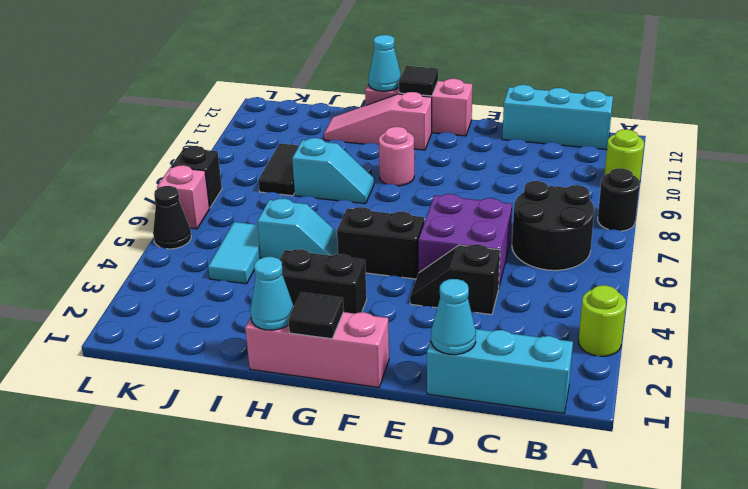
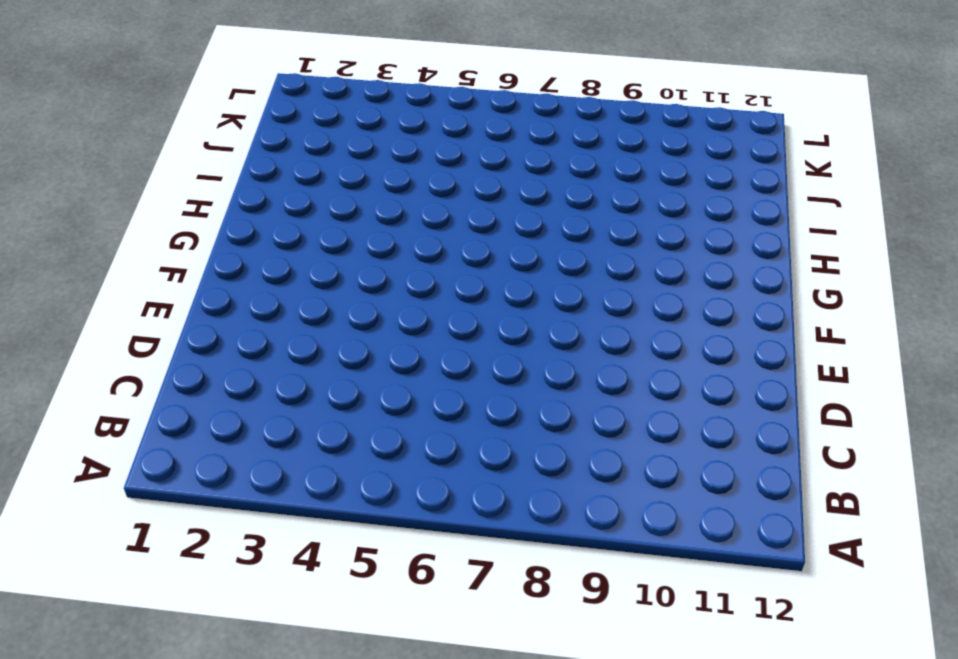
none -> lime round brick A3 level 1
none -> black round brick A8 level 1
none -> lime round brick A10 level 1

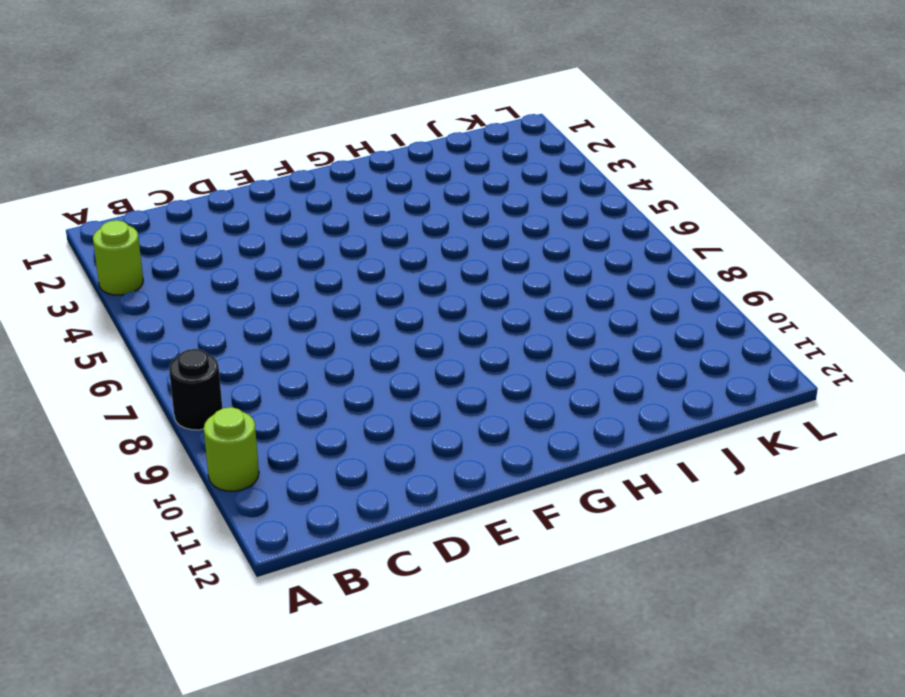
none -> cyan brick B1:D1 level 1
none -> black round brick B6:C7 level 1
none -> cyan brick B12:D12 level 1

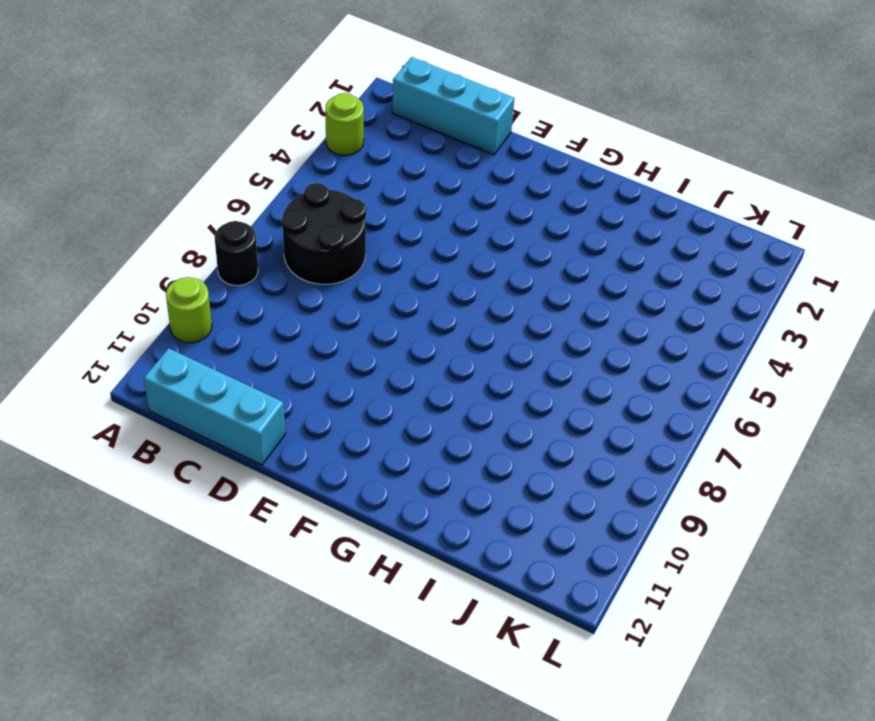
none -> black slope D4:E4 level 1 top D
none -> purple brick D5:E6 level 1
none -> pink brick F1:H1 level 1

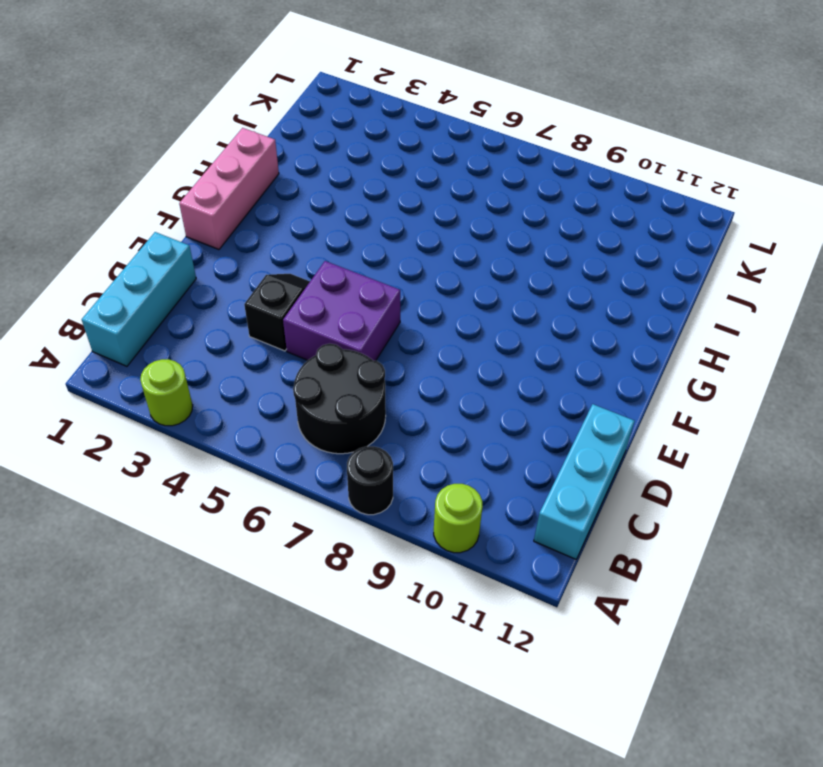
none -> black brick F5:G5 level 1
none -> pink brick F12:H12 level 1
none -> black brick G3:H3 level 1

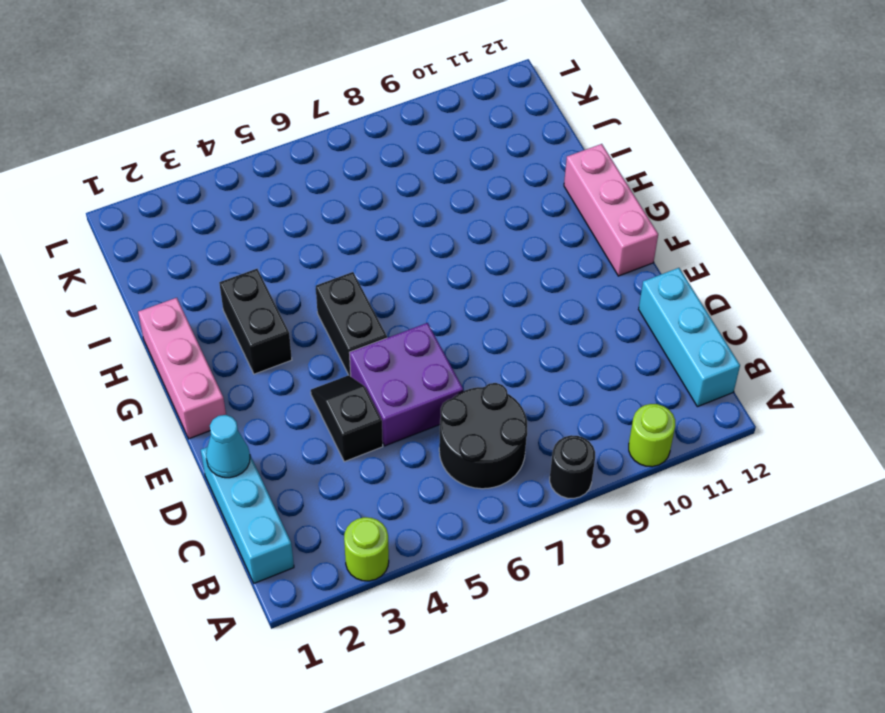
none -> pink round brick G9 level 1
none -> pink slope G11:I11 level 1 top G
none -> cyan slope H5:I5 level 1 top I

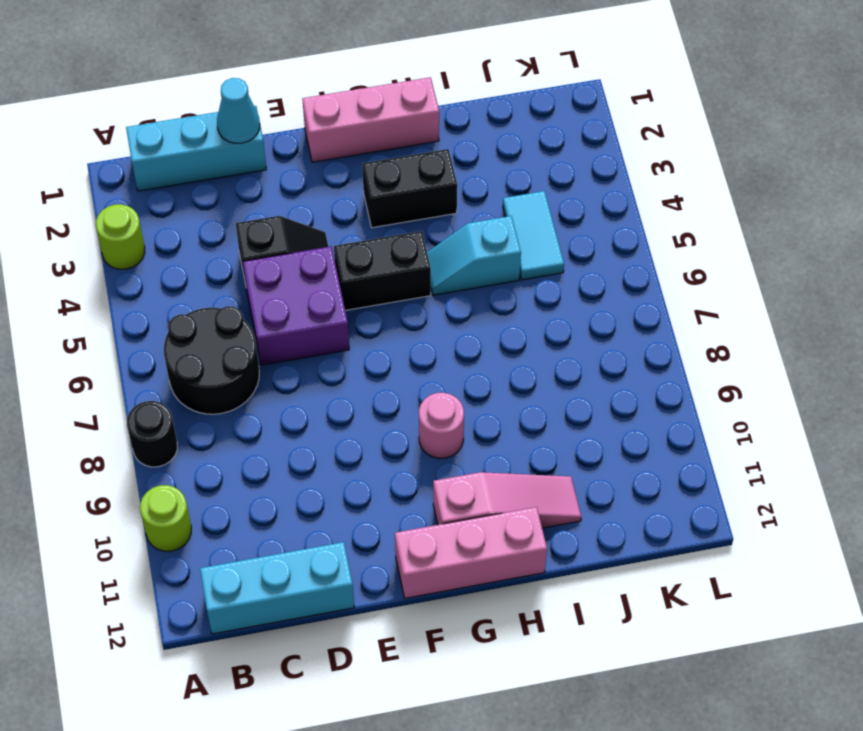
none -> cyan slope H8:I8 level 1 top I
none -> black tile J8:J9 level 1
none -> black cone L5 level 1

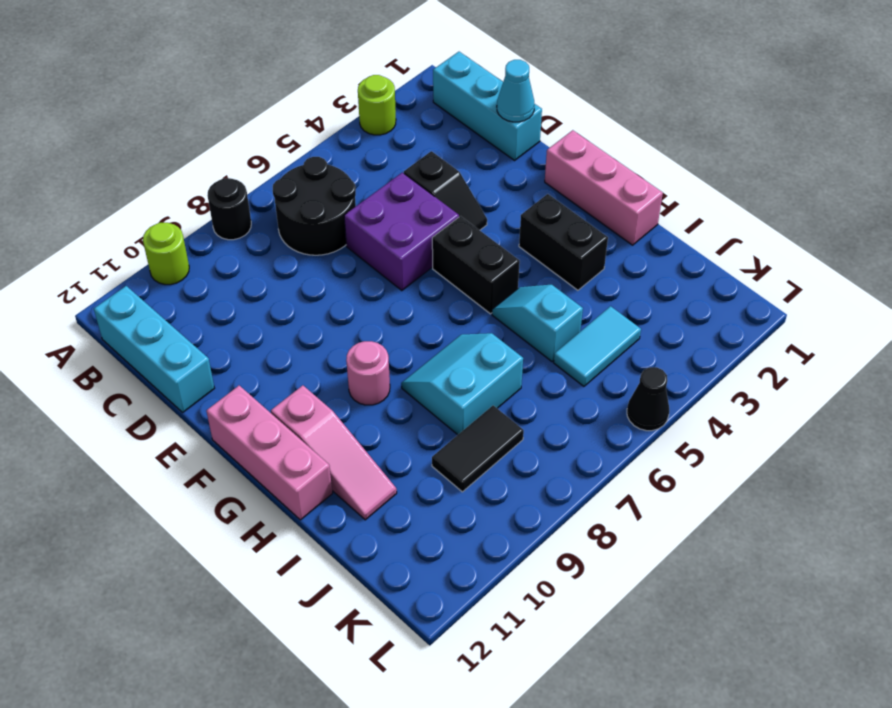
cyan slope H7:I8 level 1 top I -> cyan slope H8:I8 level 1 top I
none -> pink brick L6 level 1
none -> black brick L7 level 1
none -> black tile G1 level 2

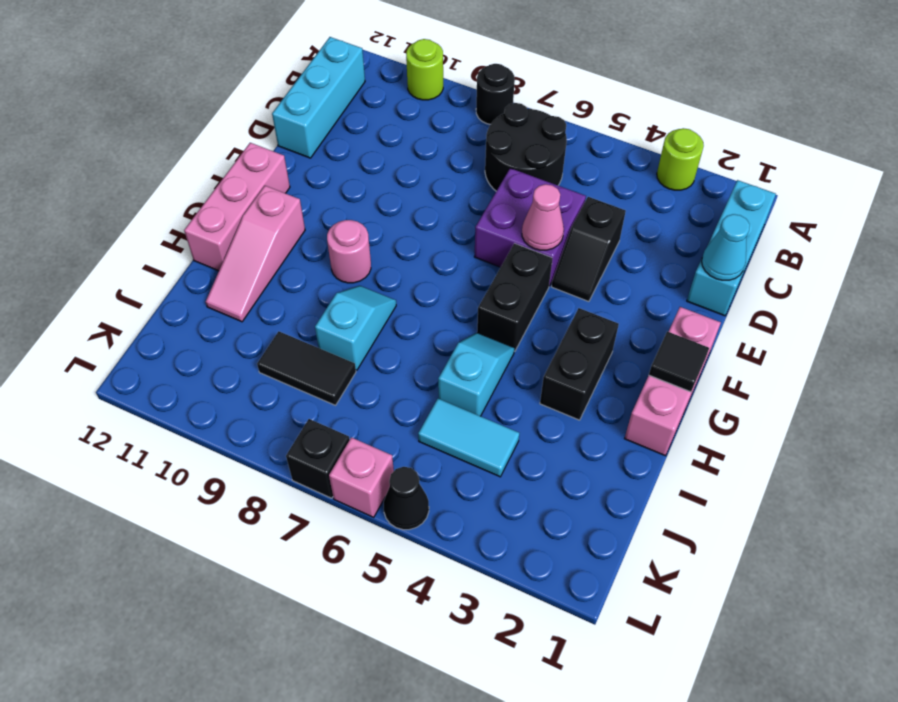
pink cone E5 level 2 -> none
none -> black tile G12 level 2
none -> cyan cone H1 level 2
none -> cyan cone H12 level 2

